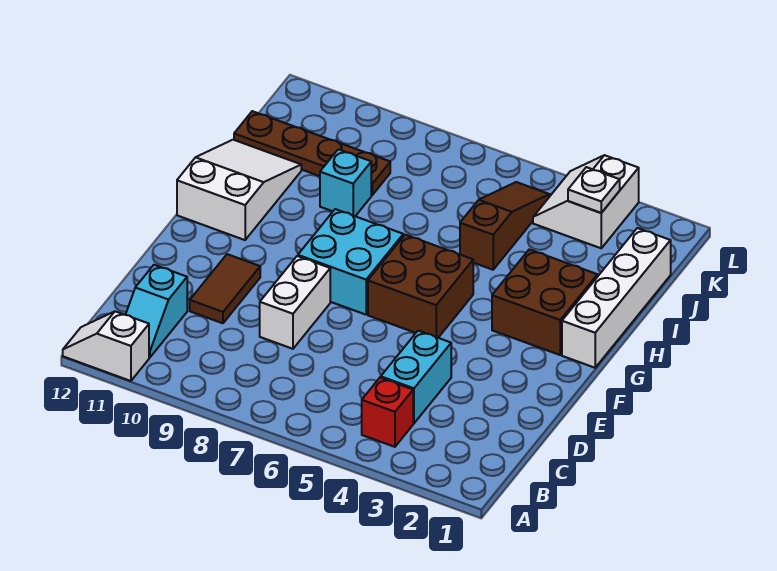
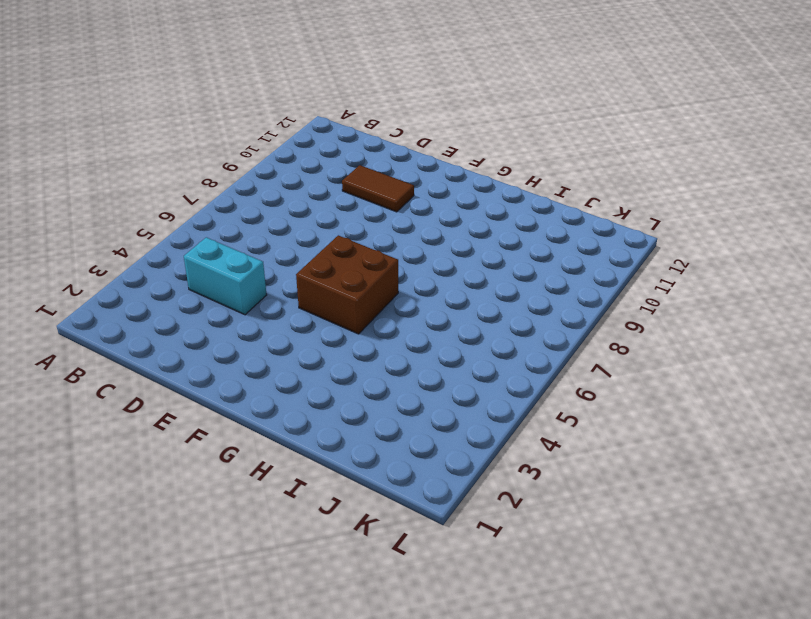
none -> white slope A11:A12 level 1 top 11
none -> red brick B4 level 1
none -> cyan slope B11:C11 level 1 top C

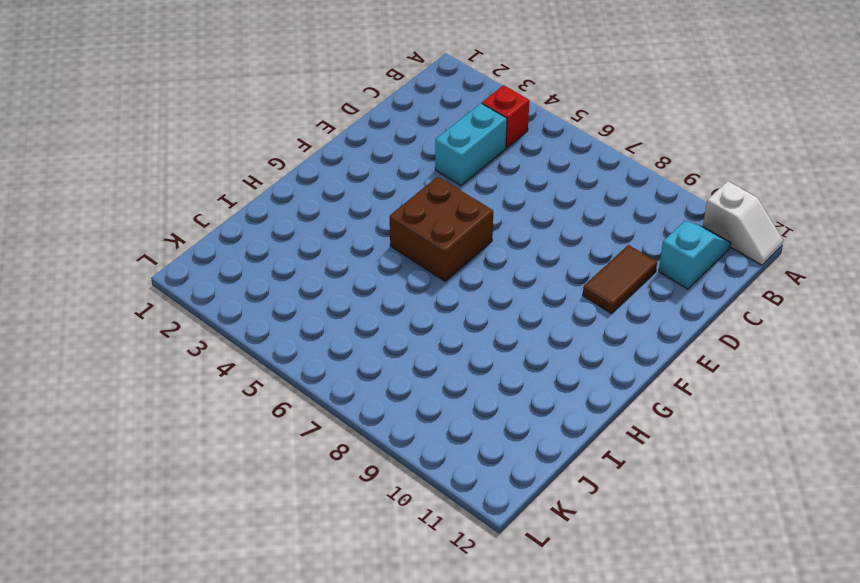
none -> white brick D8:E8 level 1
none -> cyan brick F7:G8 level 1
none -> white brick G1:J1 level 1

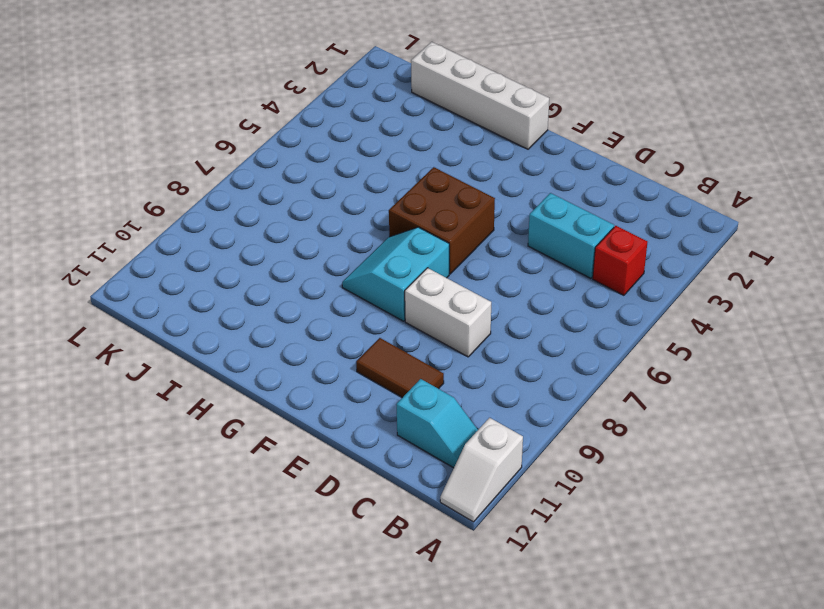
cyan slope F7:G8 level 1 top F -> cyan brick F7:G8 level 1
none -> brown brick G2:H3 level 1
none -> white slope G11:I12 level 1 top G
none -> brown slope I5:K5 level 1 top I

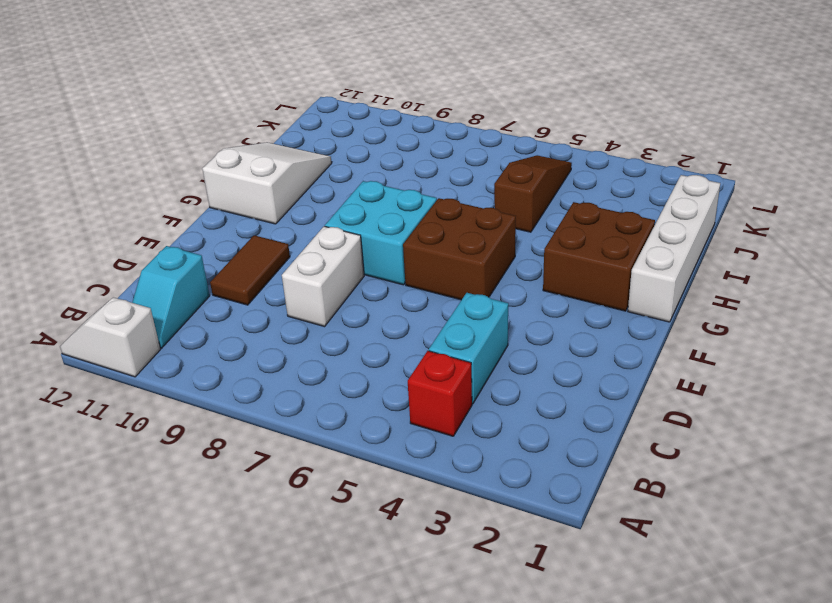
none -> cyan brick I9 level 1
none -> brown plate J9:J12 level 1
none -> white slope K3:L4 level 1 top 3

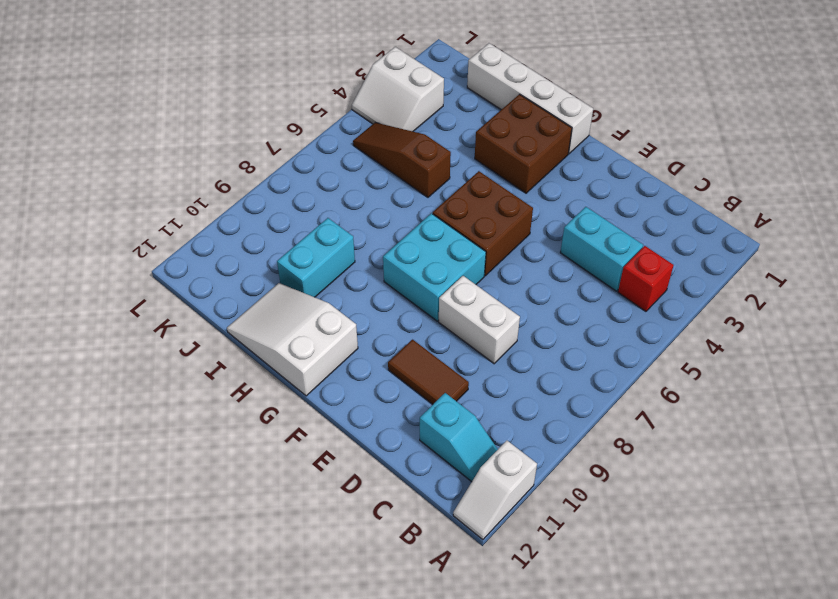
cyan brick I9:I10 level 1 -> cyan brick I9 level 1
none -> brown plate J9:J12 level 1
none -> white plate K3 level 2

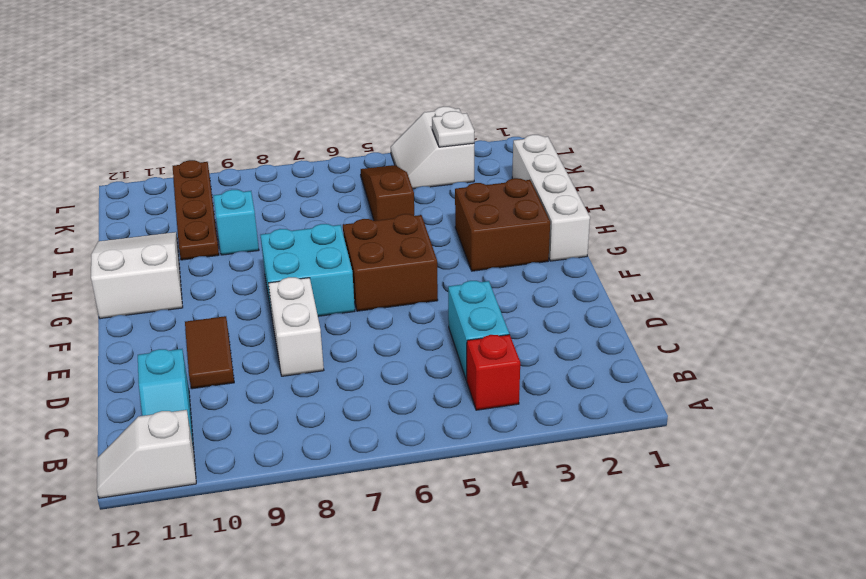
brown plate I10:L10 level 1 -> brown plate J9:J12 level 1

